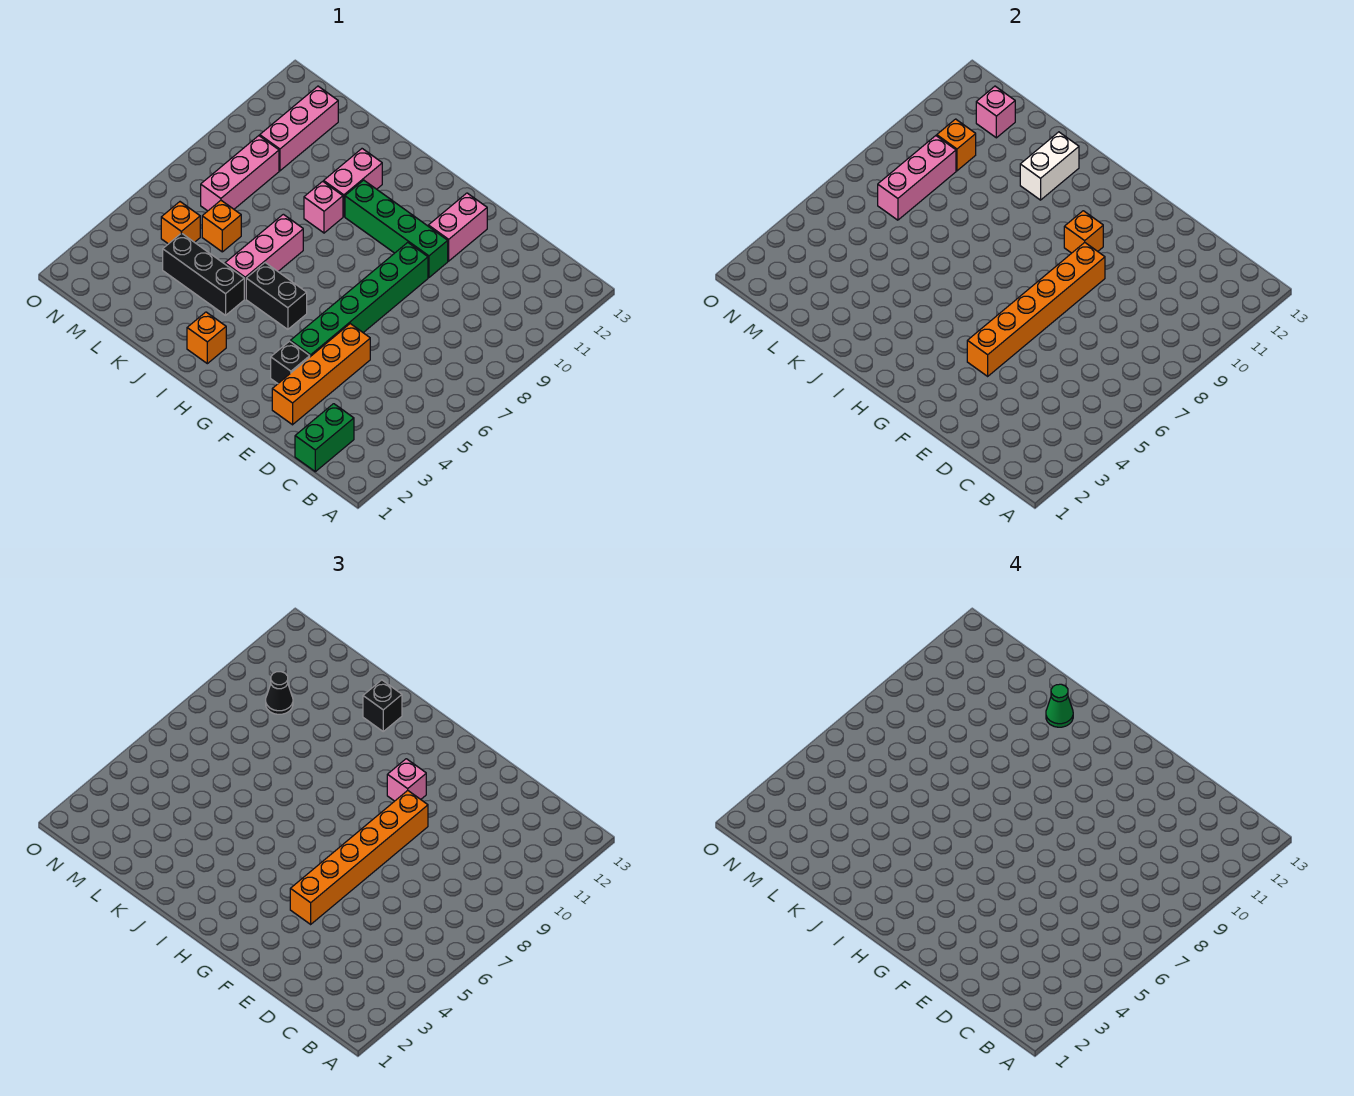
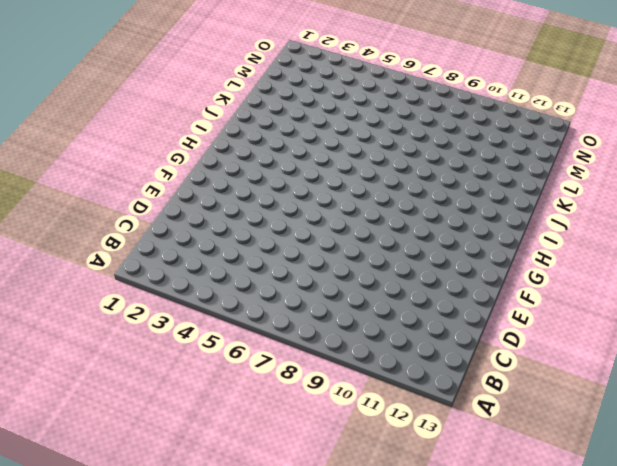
none -> green brick C1:C2 level 1
none -> orange brick E2:E5 level 1
none -> black brick F3 level 1

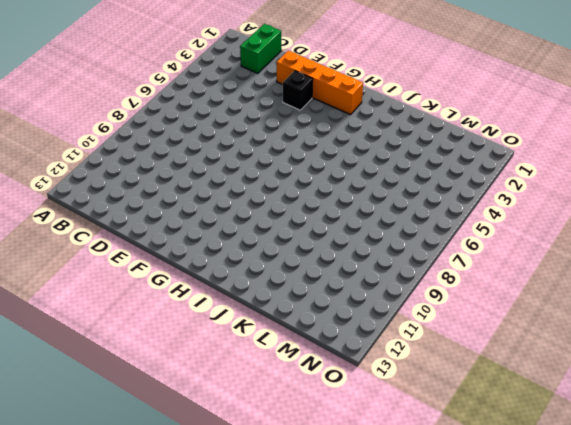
orange brick E2:H2 level 1 -> orange brick E2:E5 level 1
none -> green brick F4:F9 level 1
none -> green brick F10:I10 level 1
none -> pink brick F11:F12 level 1

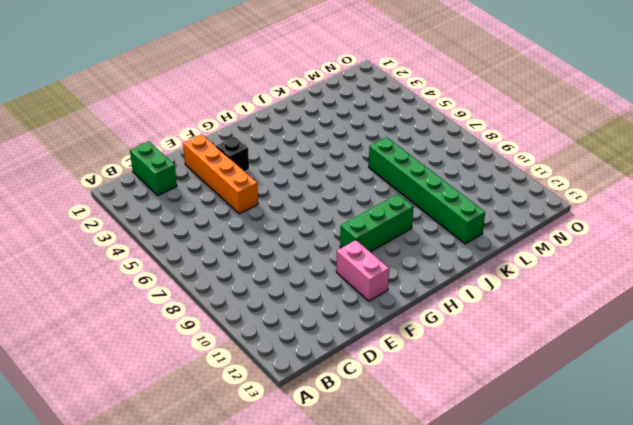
green brick G10:I10 level 1 -> green brick F10:I10 level 1
green brick K7:K12 level 1 -> green brick F4:F9 level 1
none -> black brick H5:I5 level 1
none -> orange brick I2 level 1
none -> black brick J4:L4 level 1

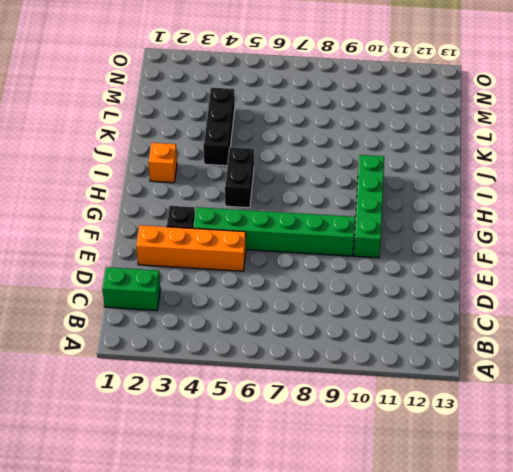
none -> pink brick F11:F12 level 1
none -> pink brick J5:J7 level 1
none -> pink brick J9 level 1

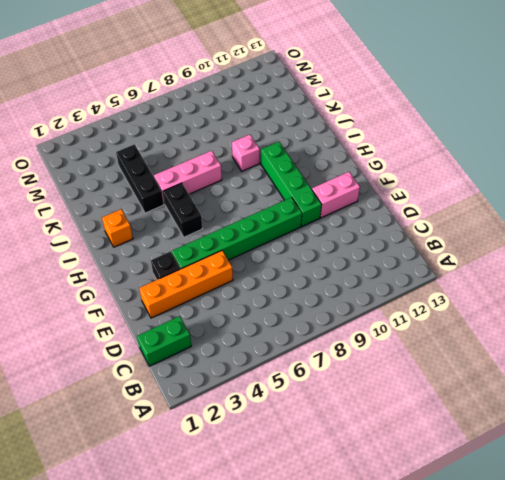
none -> pink brick J10:J11 level 1
none -> orange brick L6 level 1
none -> orange brick M5 level 1

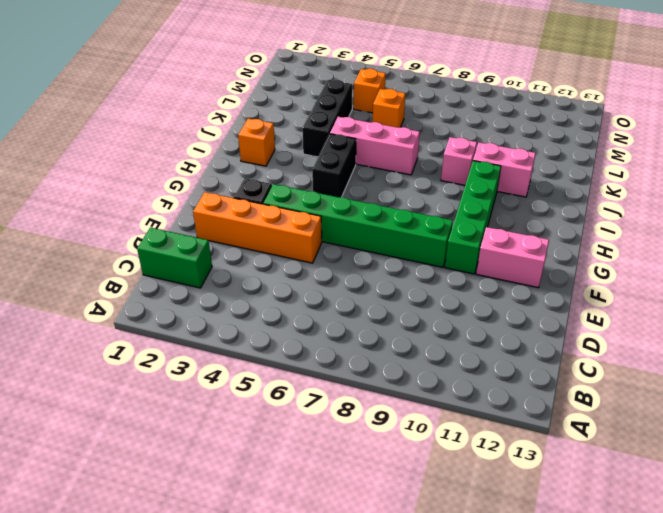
none -> pink brick M7:M9 level 1
none -> pink brick M10:M12 level 1
none -> orange brick F4:F9 level 2

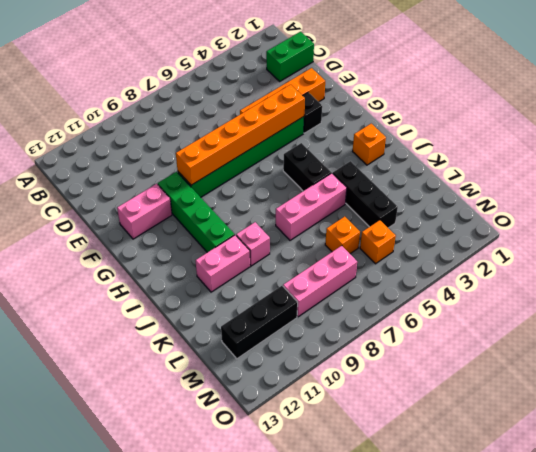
black brick M10:M12 level 1 -> pink brick M10:M12 level 1
none -> orange brick G10 level 2
none -> white brick J11:J12 level 2
none -> pink brick M7:M9 level 2

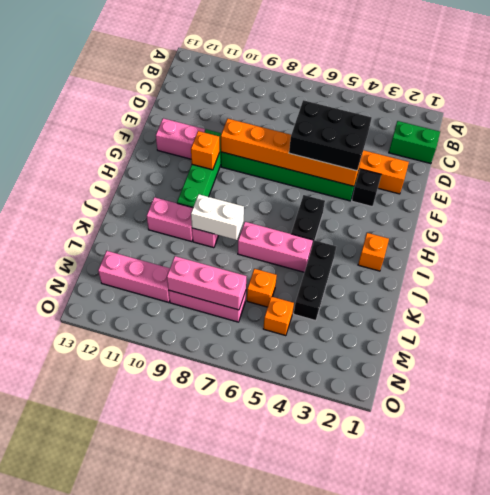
black brick E4:F6 level 3 -> orange brick F4:F9 level 3
white brick J8:J9 level 2 -> white brick J11:J12 level 2
none -> orange brick M10 level 2
none -> pink brick M12 level 2
none -> pink brick G10 level 3

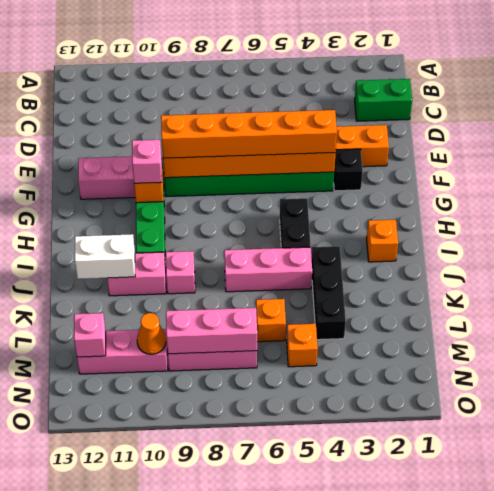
orange cone M10 level 2 -> orange brick M10 level 2
none -> black brick J12 level 3
none -> black cone M10 level 3
none -> green cone J12 level 4

